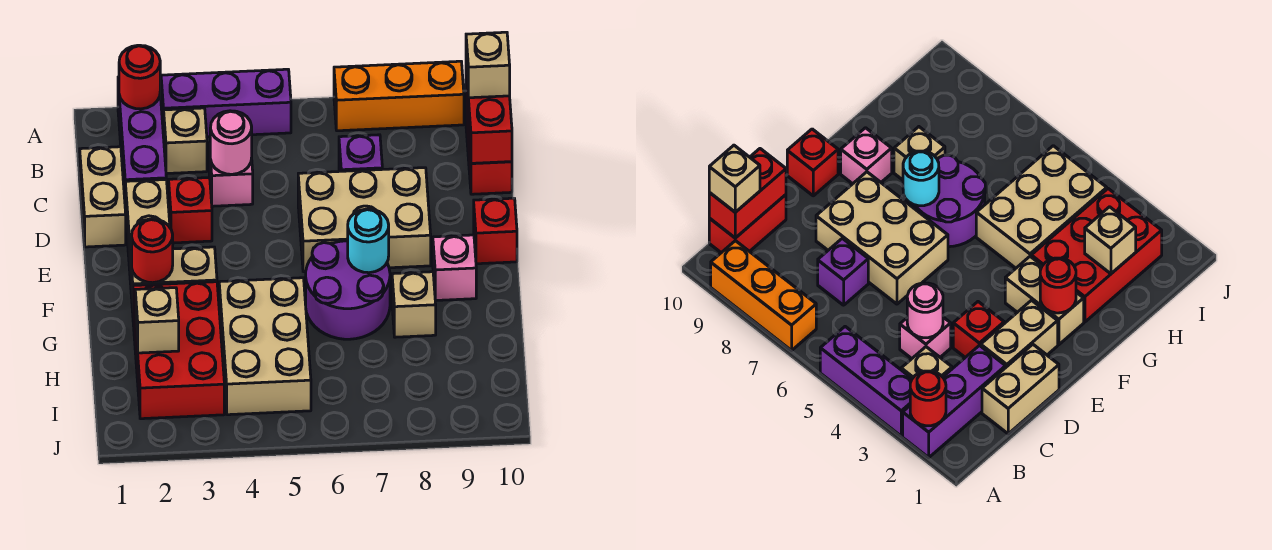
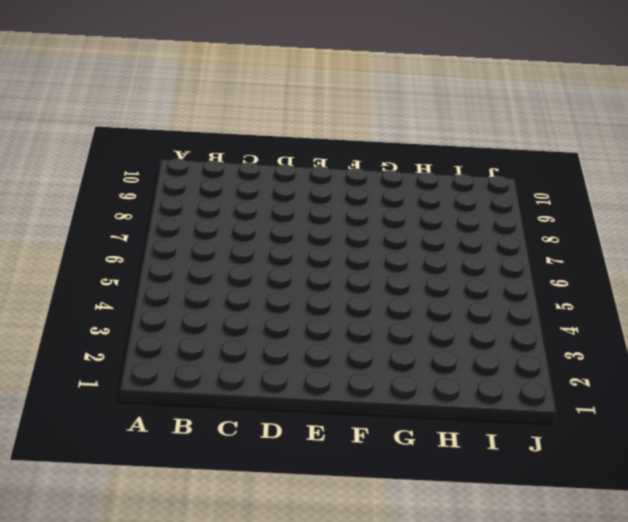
none -> purple brick A2:C2 level 1
none -> purple brick A3:A5 level 1
none -> orange brick A7:A9 level 1

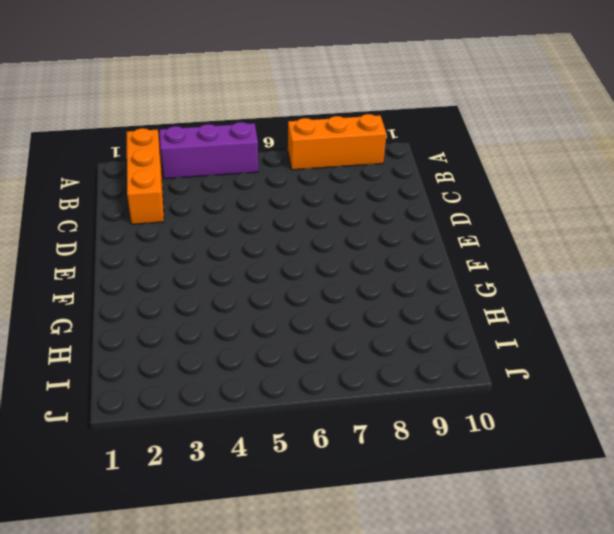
orange brick A2:C2 level 1 -> purple brick A2:C2 level 1
none -> tan brick B3 level 1
none -> red brick B10:C10 level 1
none -> tan brick C1:D1 level 1

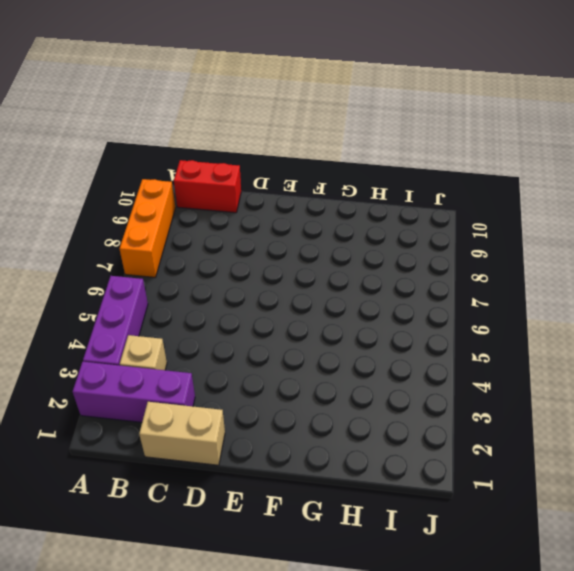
none -> pink brick C4 level 1
none -> purple brick C7 level 1
none -> tan brick D2:E2 level 1

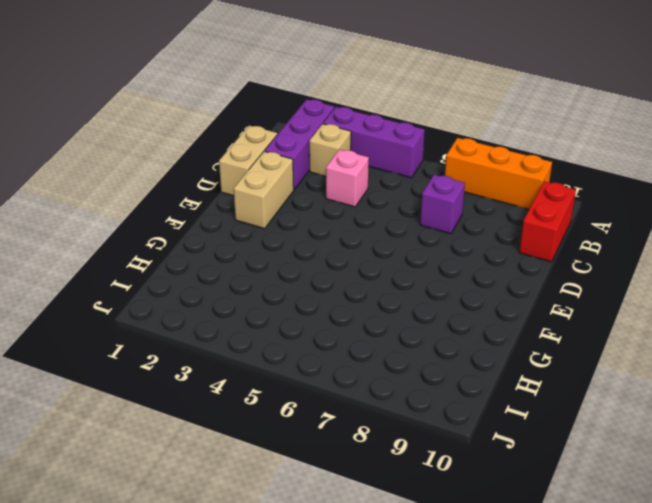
none -> red brick D3 level 1
none -> tan brick D6:E8 level 1
none -> red brick E10 level 1

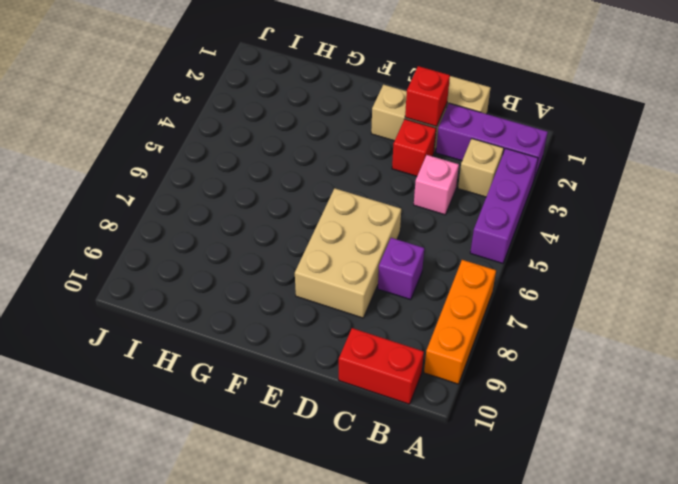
red brick D2 level 2 -> red brick E10 level 1
none -> tan brick F2:F3 level 1
none -> purple round brick F6:G7 level 1
none -> pink brick F9 level 1

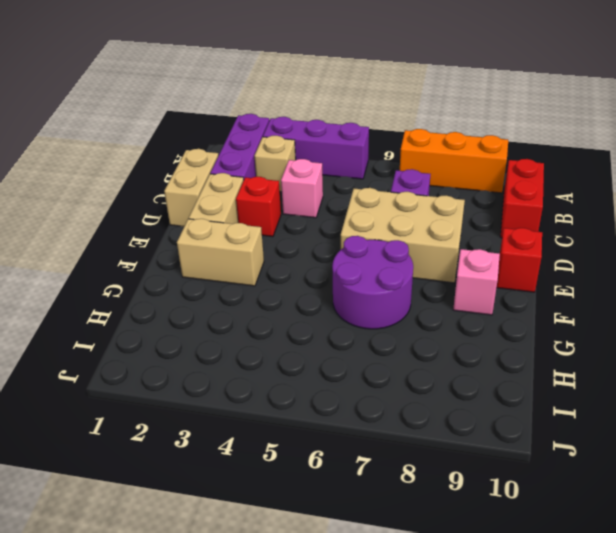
none -> red brick G2:I3 level 1
none -> tan brick G4:I5 level 1
none -> tan brick G8 level 1

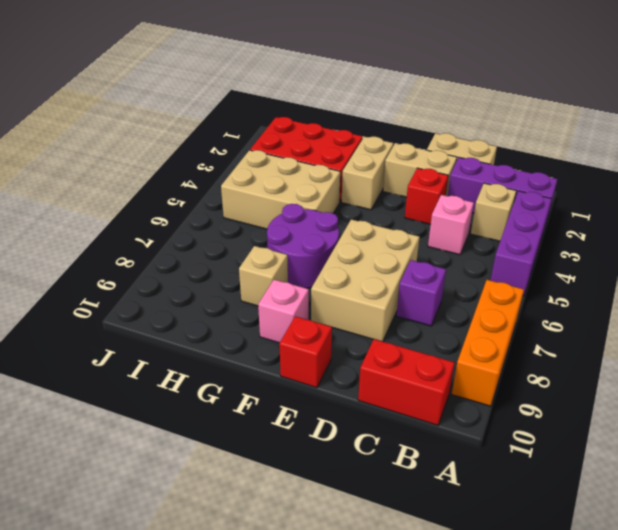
none -> red round brick A2 level 2
none -> red brick B10:C10 level 2
none -> pink round brick C4 level 2

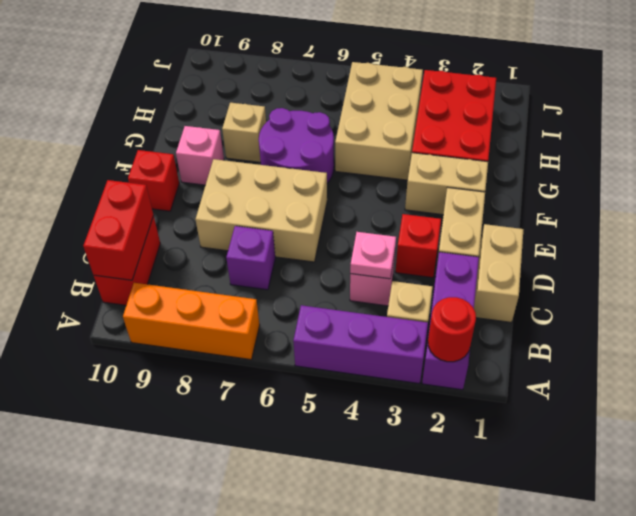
pink plate C4 level 2 -> pink round brick C4 level 2
none -> red round brick F2 level 2
none -> cyan round brick F7 level 2
none -> tan brick H2 level 2

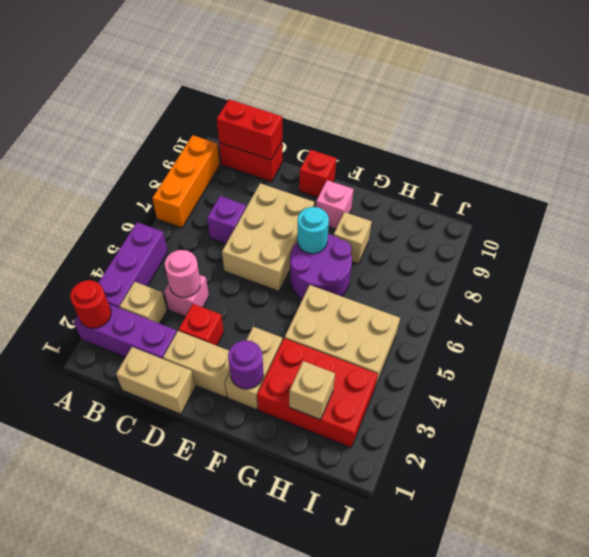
purple round brick F2 level 2 -> red round brick F2 level 2
none -> tan brick B10 level 3

